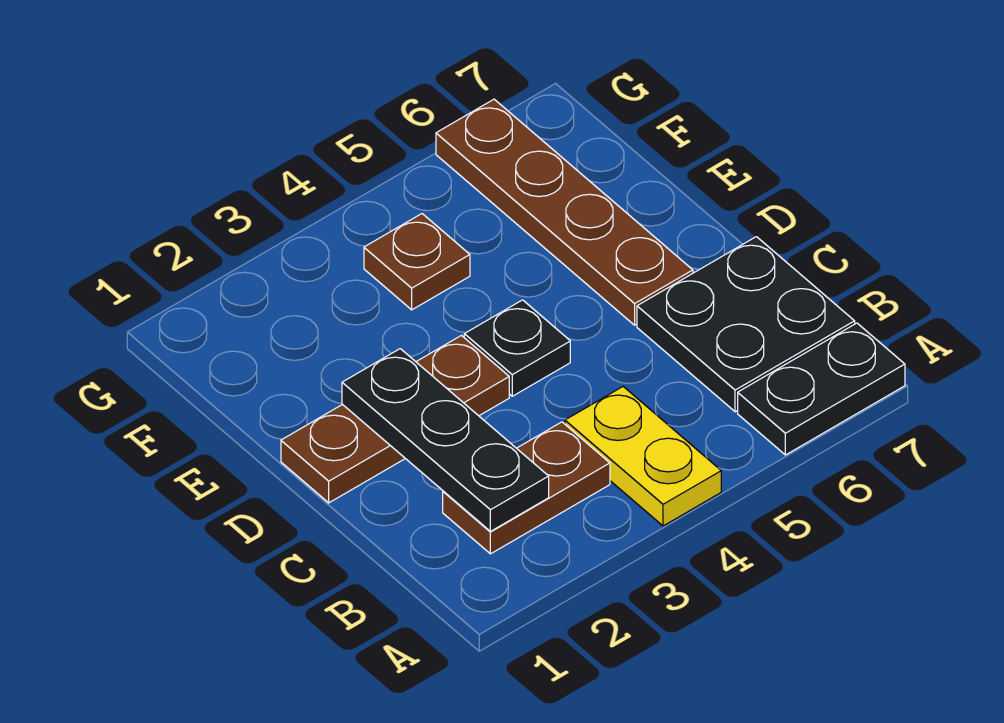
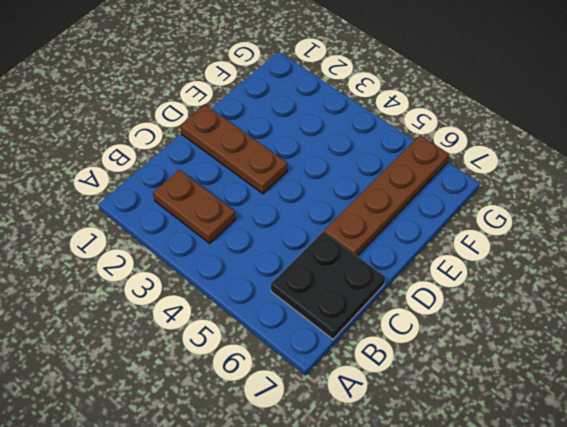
none -> yellow plate A4:B4 level 1
none -> black plate A6:A7 level 1

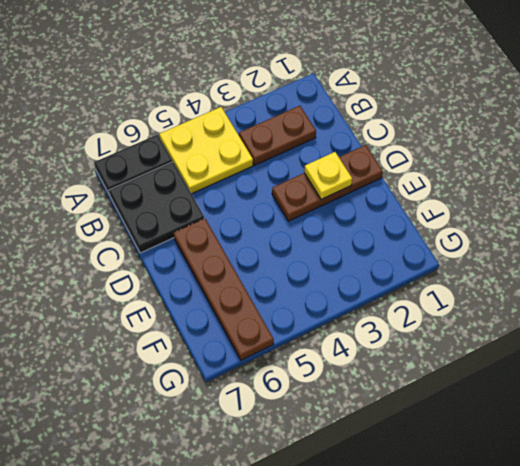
yellow plate A4:B5 level 1 -> yellow plate A4:B4 level 1
yellow plate D2 level 2 -> black plate B2:D2 level 2
none -> black plate D4 level 1
none -> brown plate F4 level 1

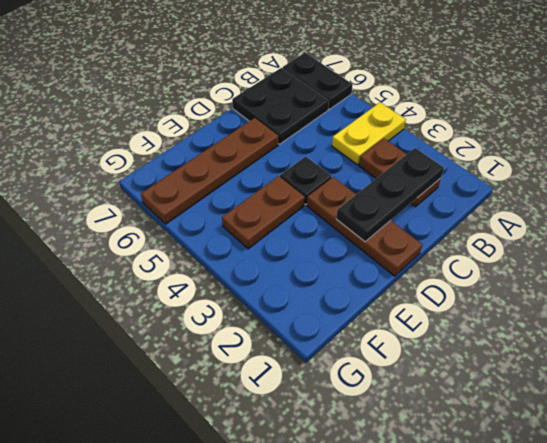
brown plate E4:F4 level 1 -> brown plate F4 level 1

